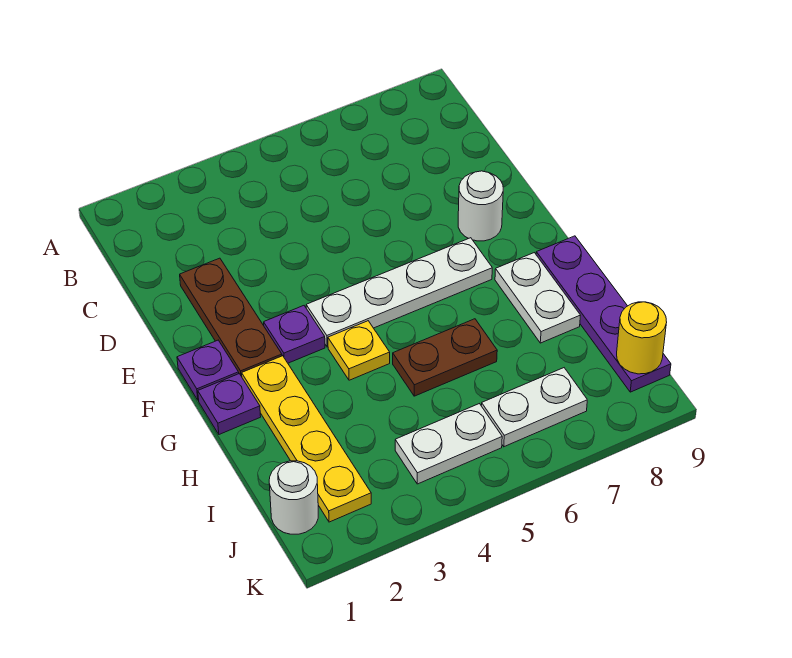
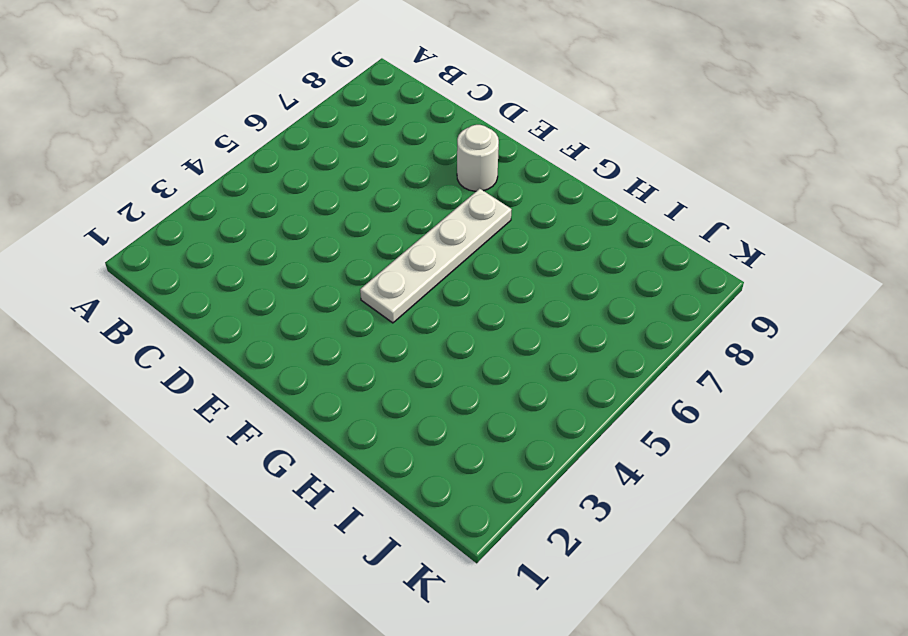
none -> brown plate D2:F2 level 1
none -> purple plate F1 level 1
none -> purple plate F3 level 1

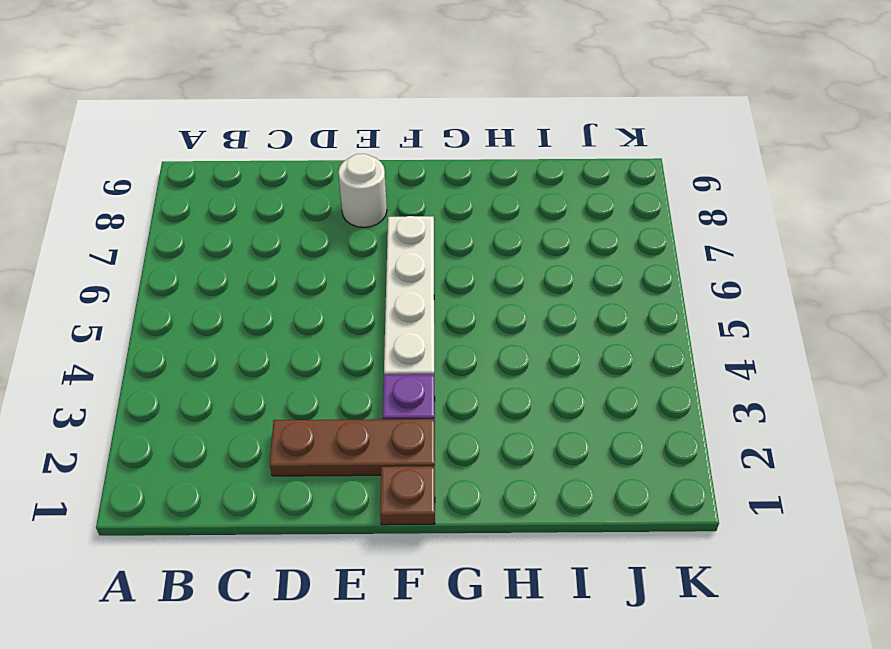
brown plate F1 level 1 -> purple plate F1 level 1
none -> purple plate G1 level 1
none -> yellow plate G2:J2 level 1
none -> yellow plate G4 level 1

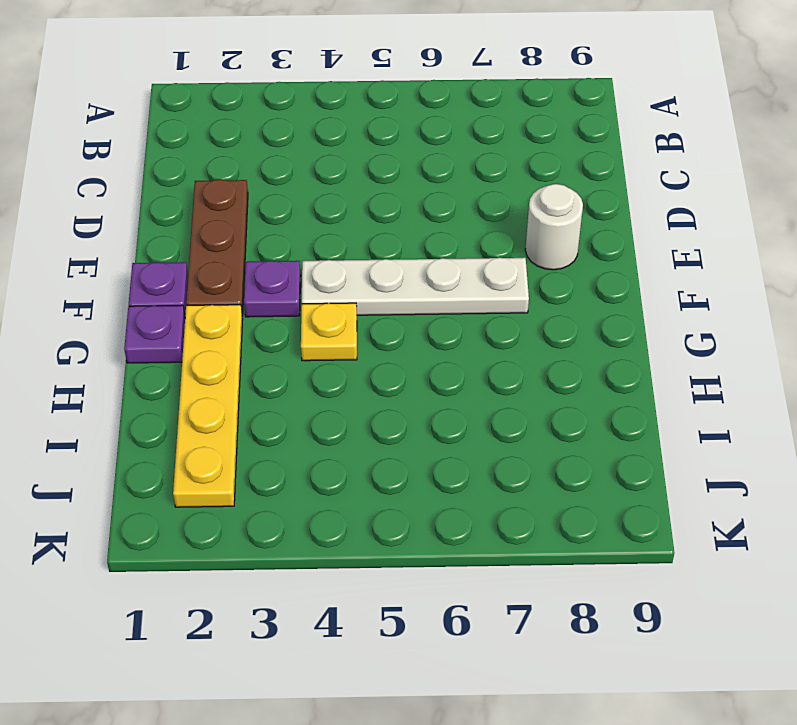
none -> white plate G8:H8 level 1
none -> purple plate G9:J9 level 1
none -> brown plate H5:H6 level 1

